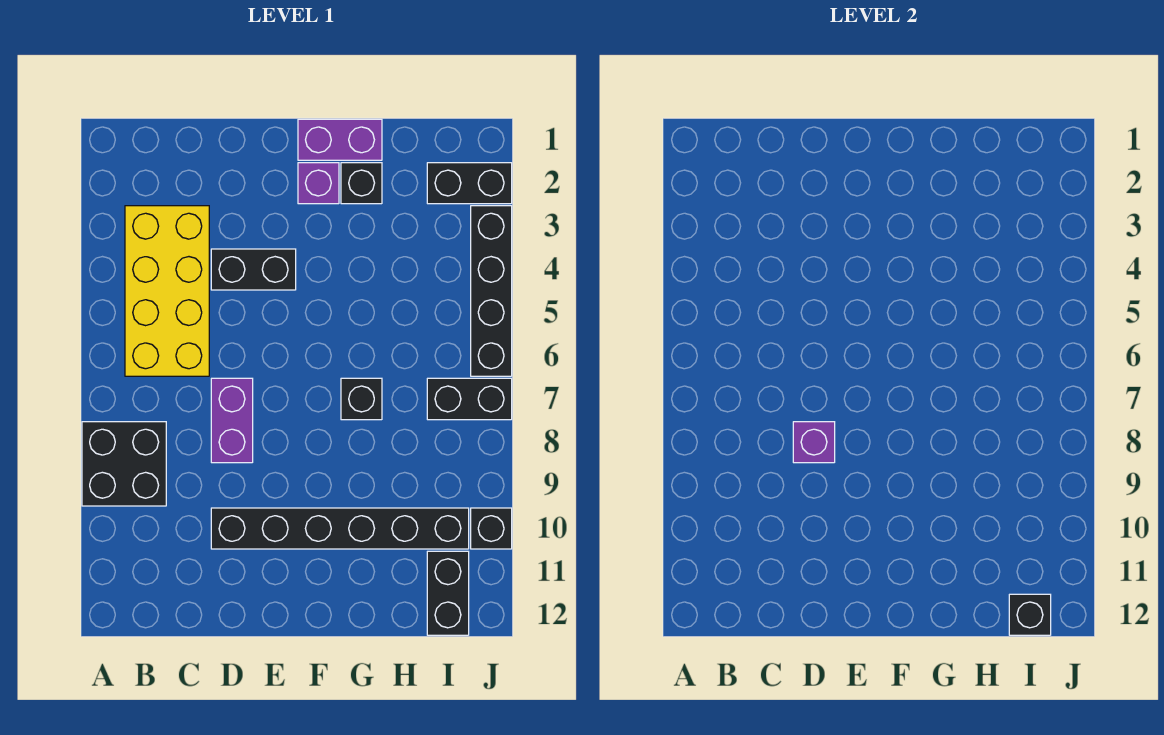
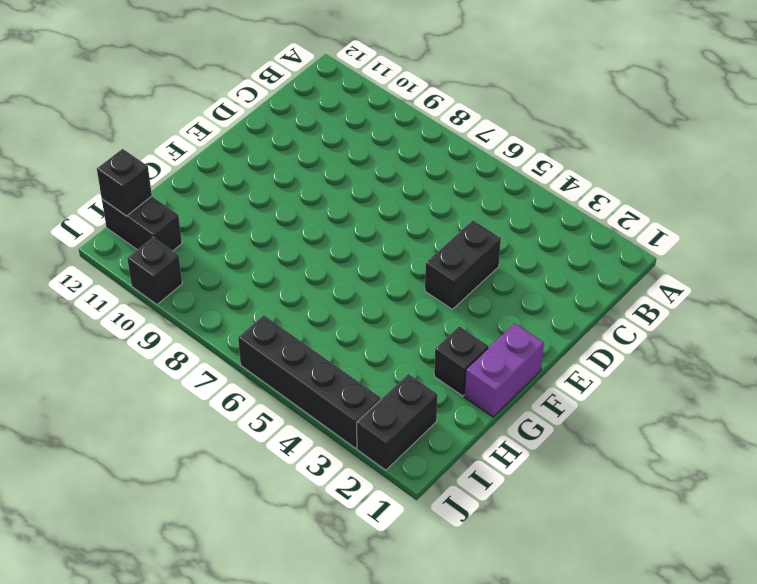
none -> black brick A8:B9 level 1
none -> yellow brick B3:C6 level 1
none -> purple brick D7:D8 level 1

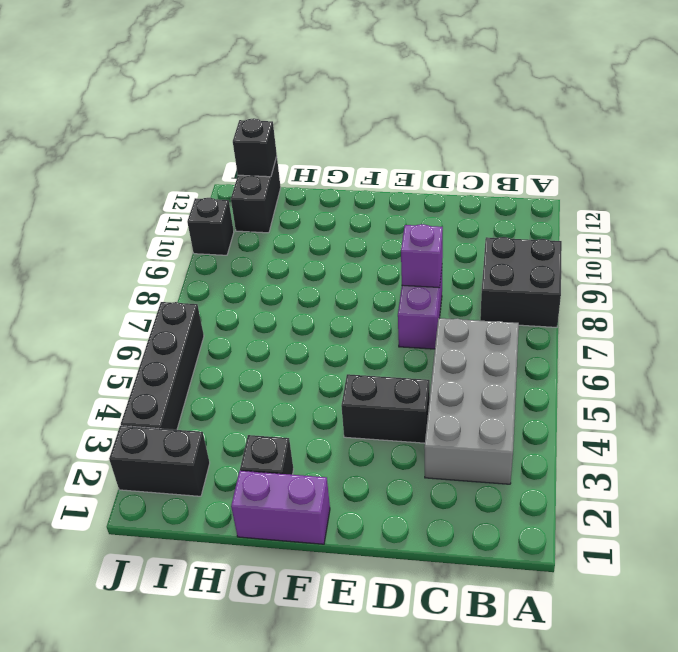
grey brick B3:C6 level 1 -> yellow brick B3:C6 level 1
none -> black brick D10:I10 level 1
none -> purple brick F2 level 1
none -> black brick G7 level 1

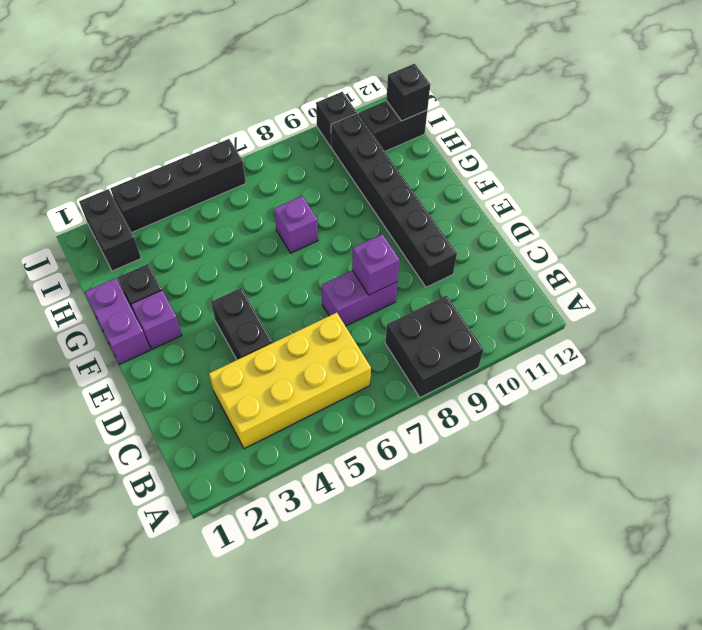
purple brick G7 level 1 -> black brick G7 level 1
none -> black brick I7:J7 level 1

